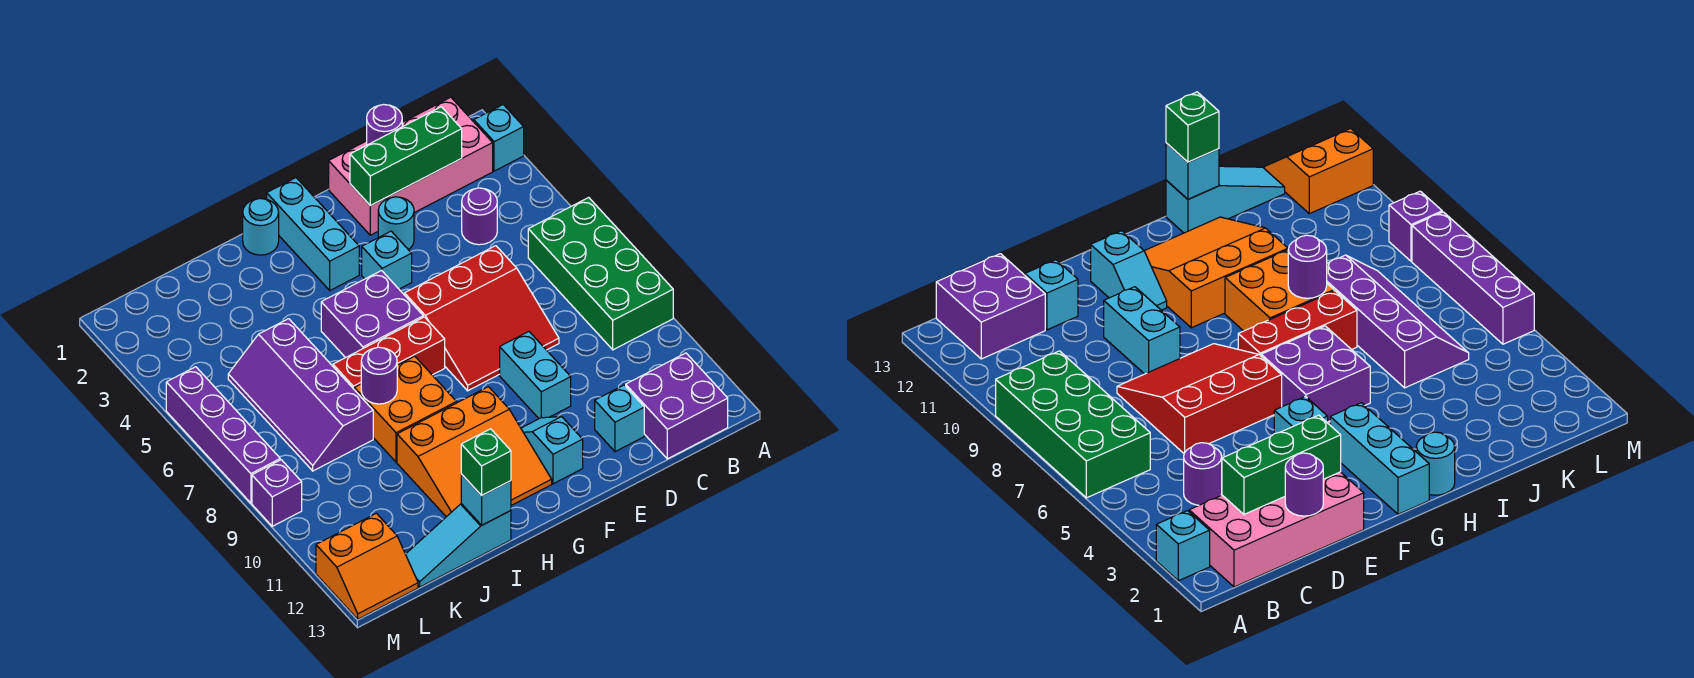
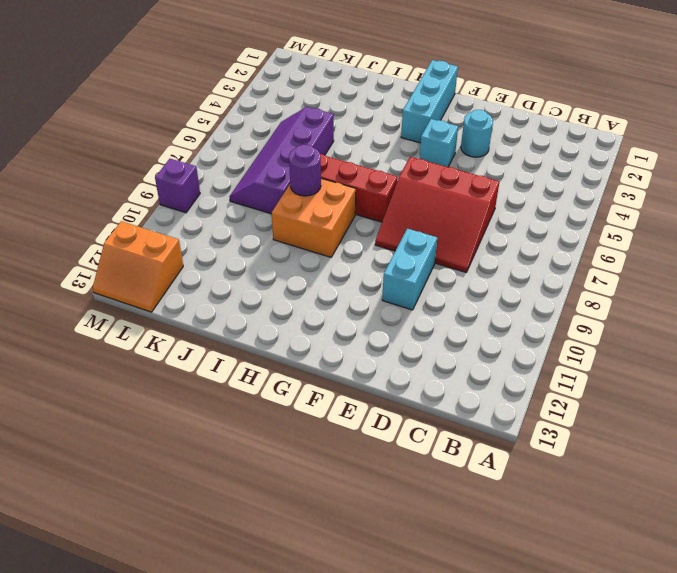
none -> cyan brick A2 level 1
none -> green brick A6:B9 level 1
none -> pink brick B1:E2 level 1

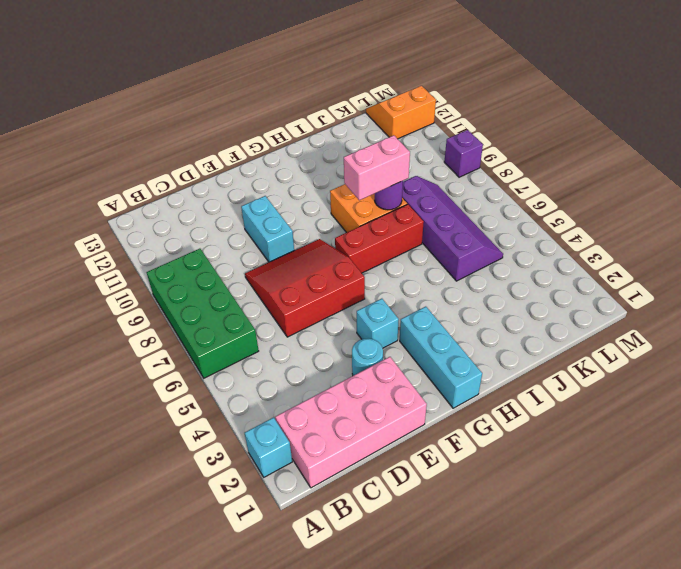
pink brick H8:I8 level 3 -> none
none -> purple brick B12:C13 level 1
none -> purple round brick C4 level 1
none -> cyan brick D12 level 1

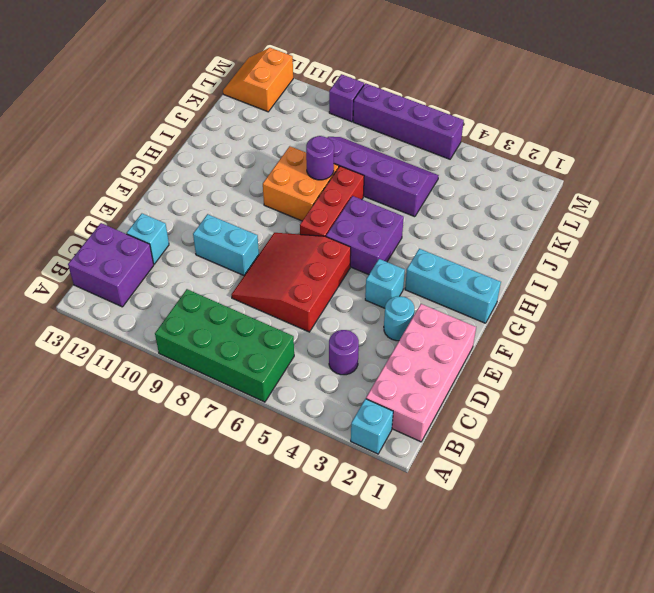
none -> cyan slope F11:F12 level 1 top 12
none -> orange slope G10:I12 level 1 top 10
none -> cyan round brick H1 level 1

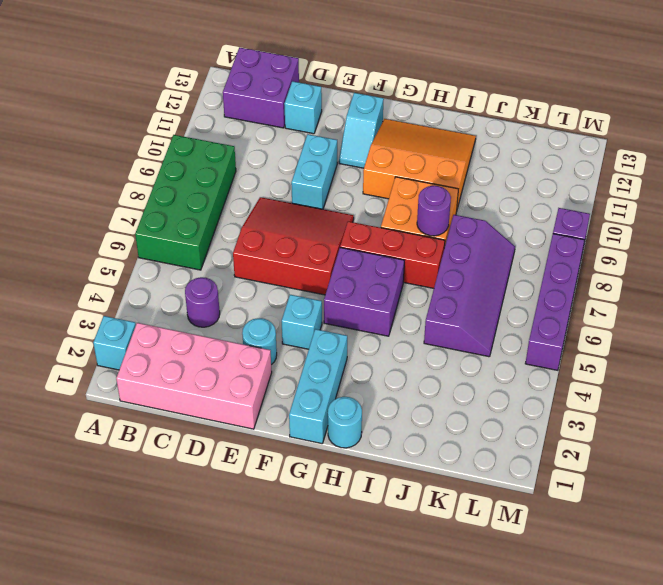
none -> cyan slope I13:K13 level 1 top I
none -> orange slope L12:M13 level 1 top 12
none -> green brick C2:E2 level 2

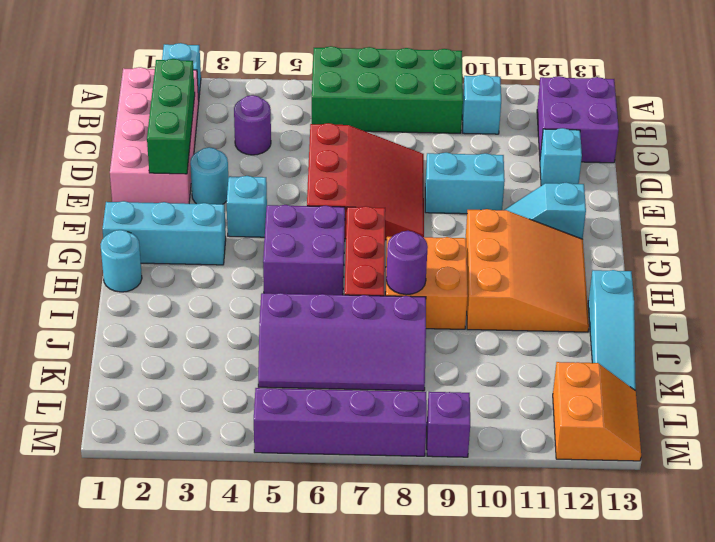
cyan brick B10 level 1 -> cyan brick I13 level 2
none -> purple round brick D1 level 2
none -> green brick I13 level 3

